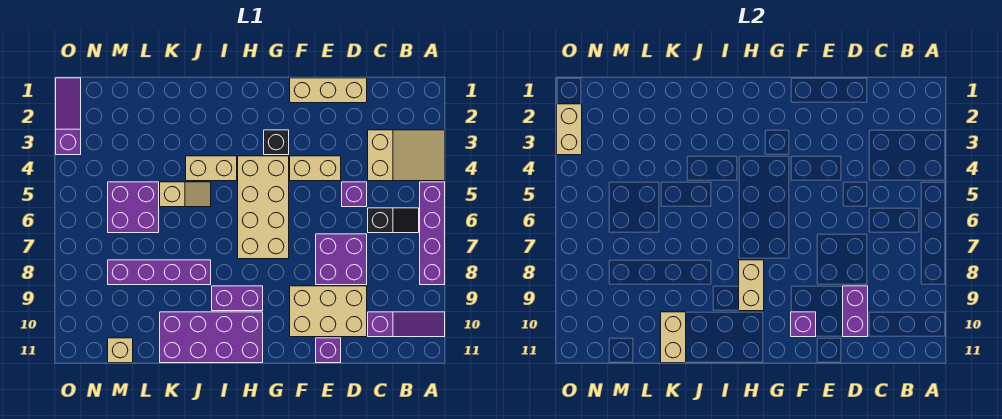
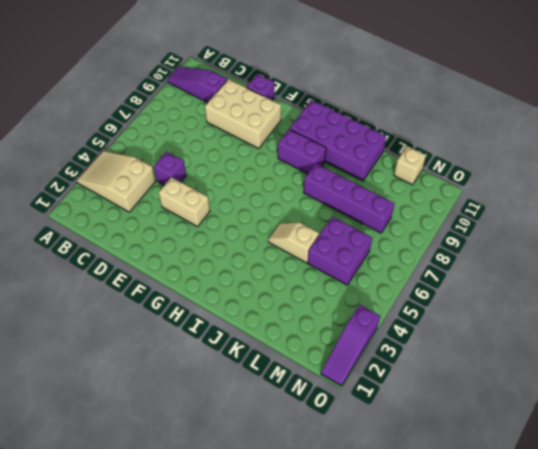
none -> purple brick A5:A8 level 1
none -> black slope B6:C6 level 1 top C
none -> tan brick D1:F1 level 1

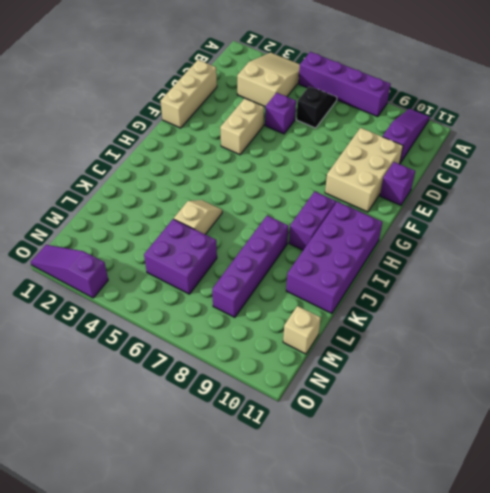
none -> purple brick D7:E8 level 1
none -> black brick G3 level 1
none -> tan brick G4:H7 level 1

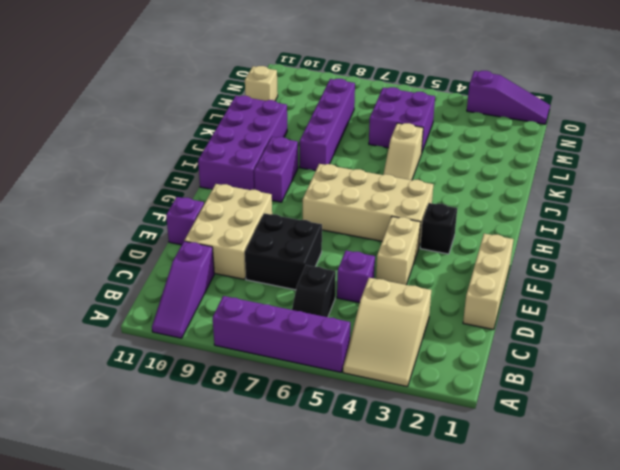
black brick D7:E8 level 1 -> purple brick D7:E8 level 1
none -> tan brick I4:J4 level 1
none -> purple brick D9:D10 level 2
none -> purple brick F10 level 2

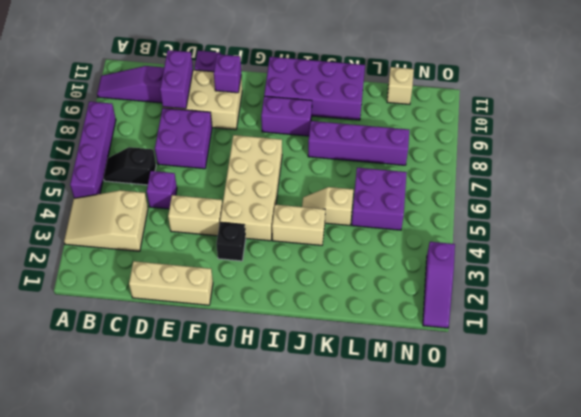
none -> tan brick H8:H9 level 2
none -> tan brick K10:K11 level 2
none -> tan brick O2:O3 level 2

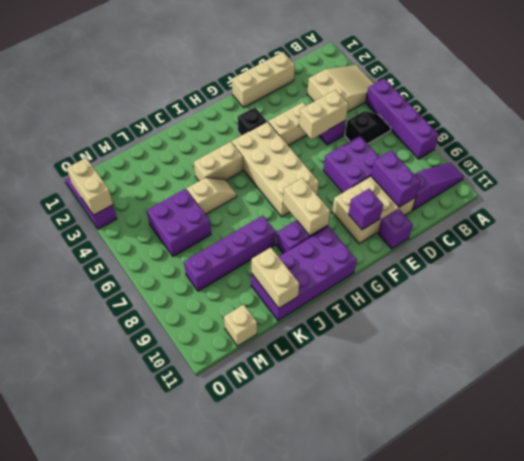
tan brick D5:E5 level 2 -> none

